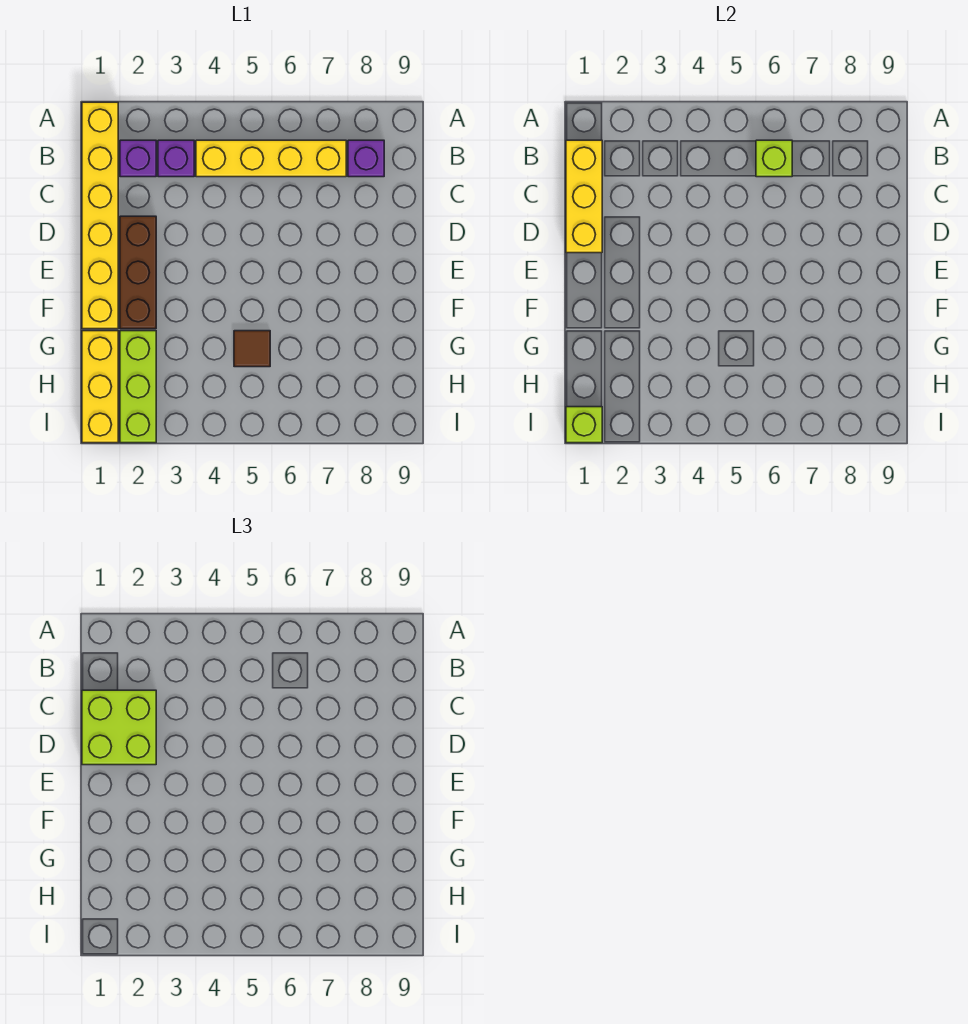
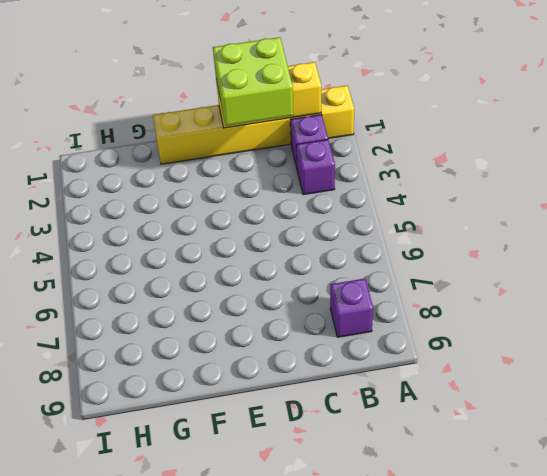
none -> yellow brick B4:B7 level 1
none -> brown brick D2:F2 level 1
none -> yellow brick G1:I1 level 1

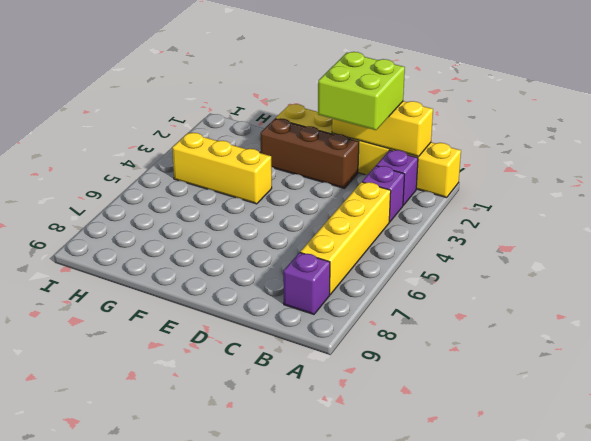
yellow brick F4:H4 level 1 -> yellow brick G1:I1 level 1
none -> lime brick G2:I2 level 1
none -> brown tile G5 level 1
none -> lime brick B6 level 2

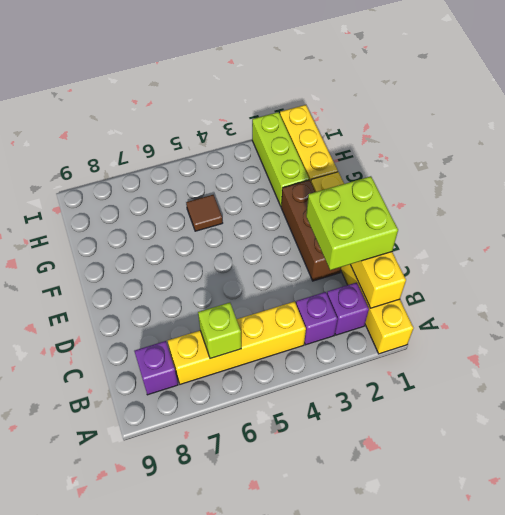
none -> lime brick I1 level 2

